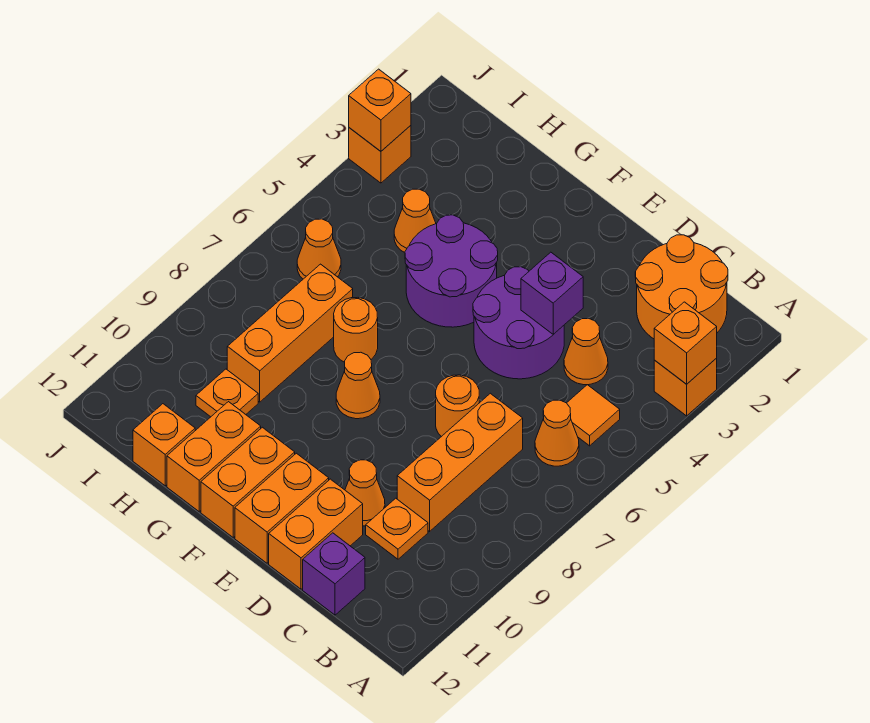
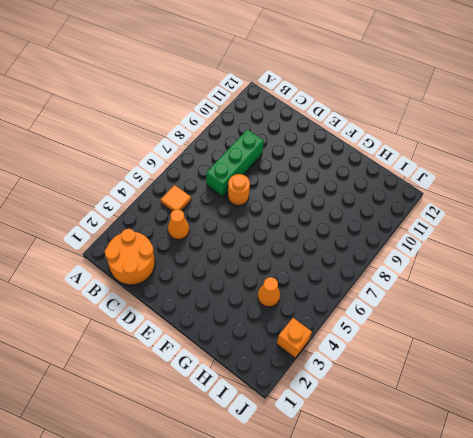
green brick C7:C9 level 1 -> orange brick C7:C9 level 1
none -> orange brick A3 level 1
none -> orange cone B6 level 1
none -> orange plate C10 level 1

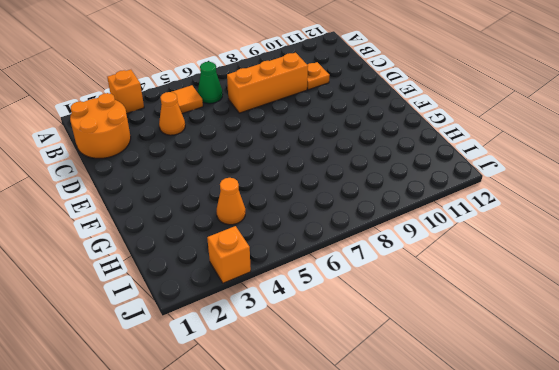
green cone B6 level 1 -> orange cone B6 level 1
none -> purple brick C12 level 1
none -> purple round brick D4:E5 level 1
none -> orange round brick D7 level 1

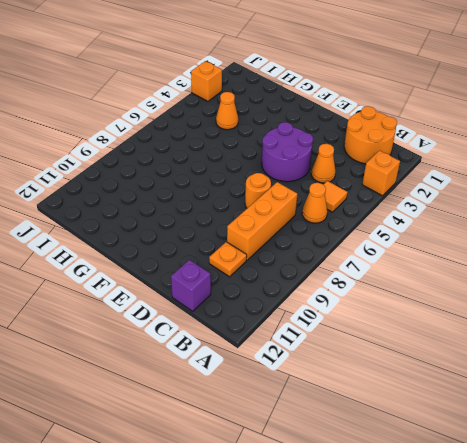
none -> orange cone D10 level 1
none -> orange brick D11:D12 level 1
none -> orange brick E11:E12 level 1

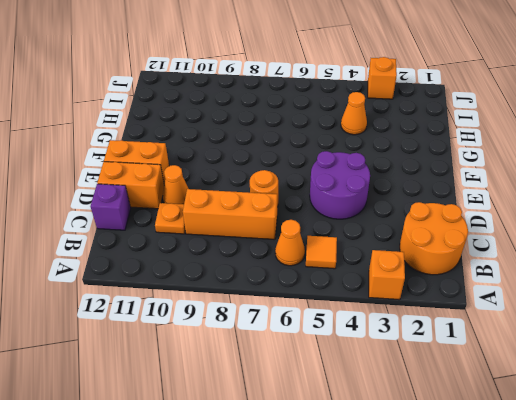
none -> orange cone C4 level 1
none -> purple round brick F4:G5 level 1
none -> orange cone F8 level 1

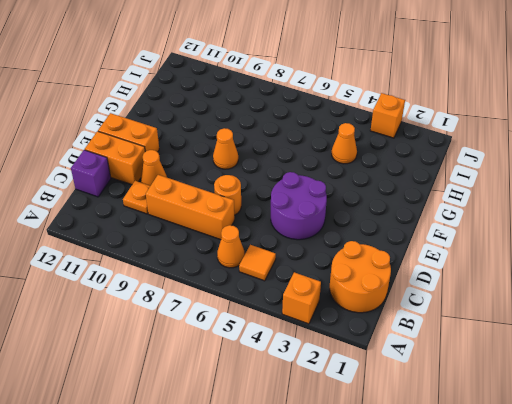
none -> orange cone C4 level 1
none -> purple round brick F4:G5 level 1
none -> orange brick F11:F12 level 1

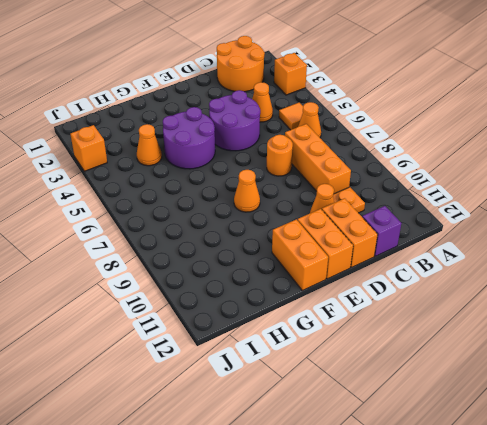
none -> orange round brick G7 level 1
none -> orange brick G11:G12 level 1
none -> orange brick H7:H9 level 1

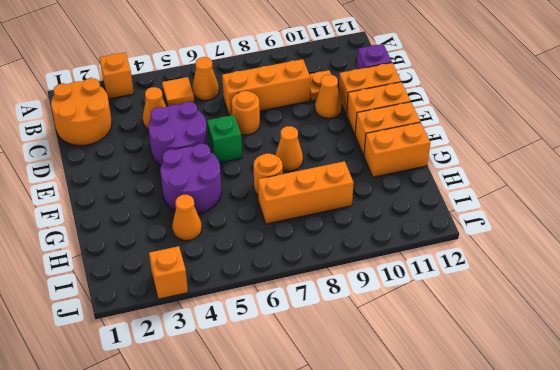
green brick E6 level 1 -> none
none -> orange plate H10 level 1
none -> orange brick H12 level 1
none -> orange cone I6 level 1

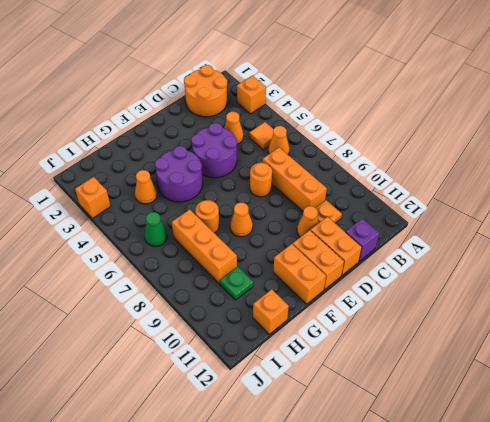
green plate H10 level 1 -> orange plate H10 level 1
green cone I6 level 1 -> orange cone I6 level 1
none -> orange brick G11:G12 level 1
none -> orange brick A3 level 2
none -> purple brick D4 level 2

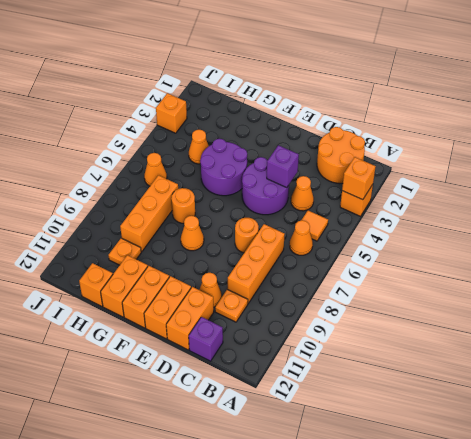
none -> orange brick J3 level 2

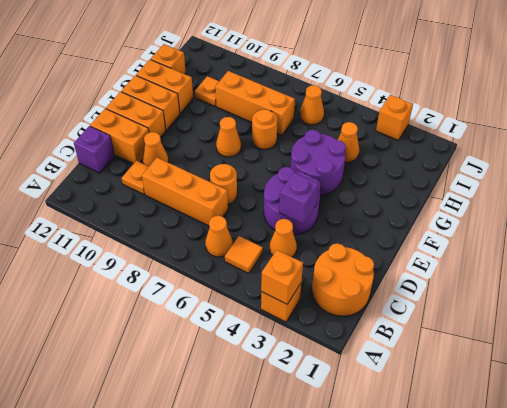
none -> orange brick J3 level 2

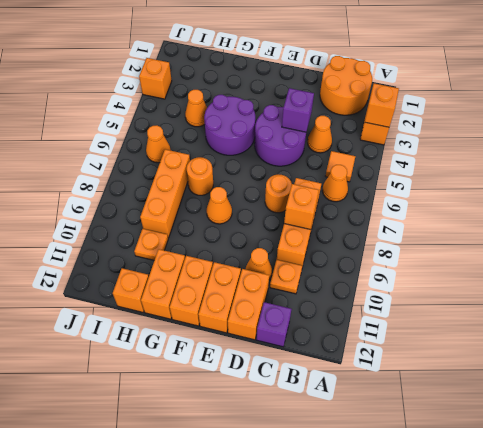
orange brick C8 level 2 -> orange brick J3 level 2

